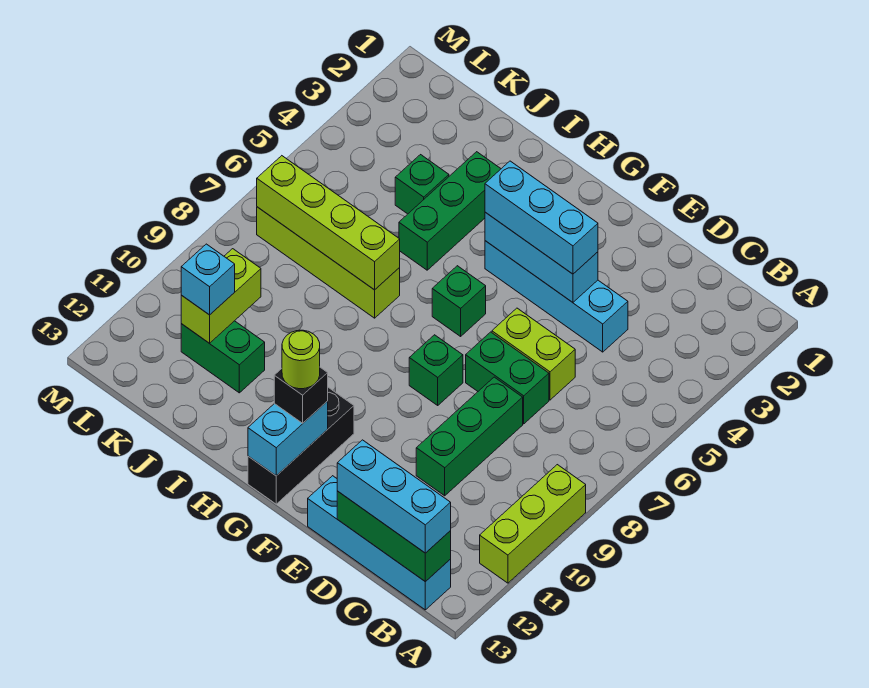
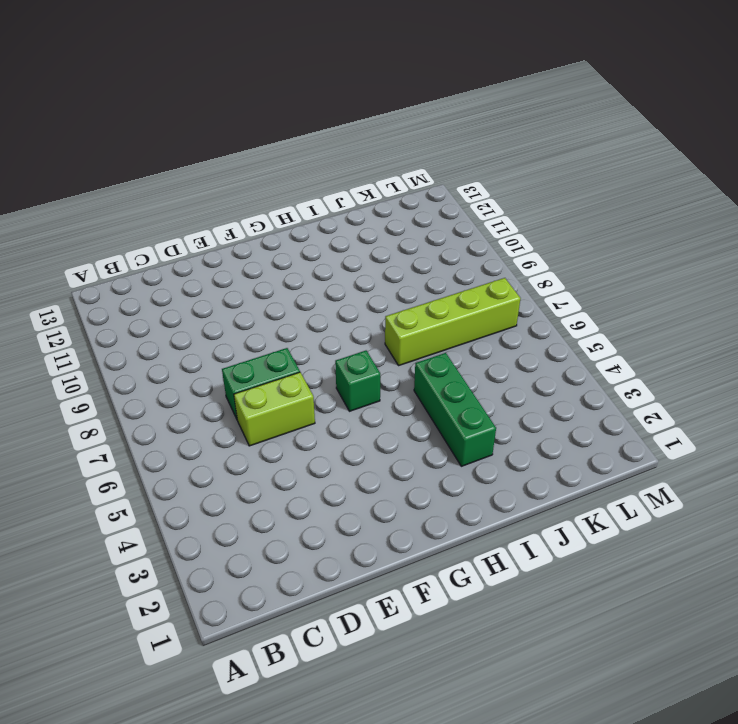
none -> lime brick A9:A11 level 1
none -> cyan brick B13:E13 level 1
none -> cyan brick D4:G4 level 1

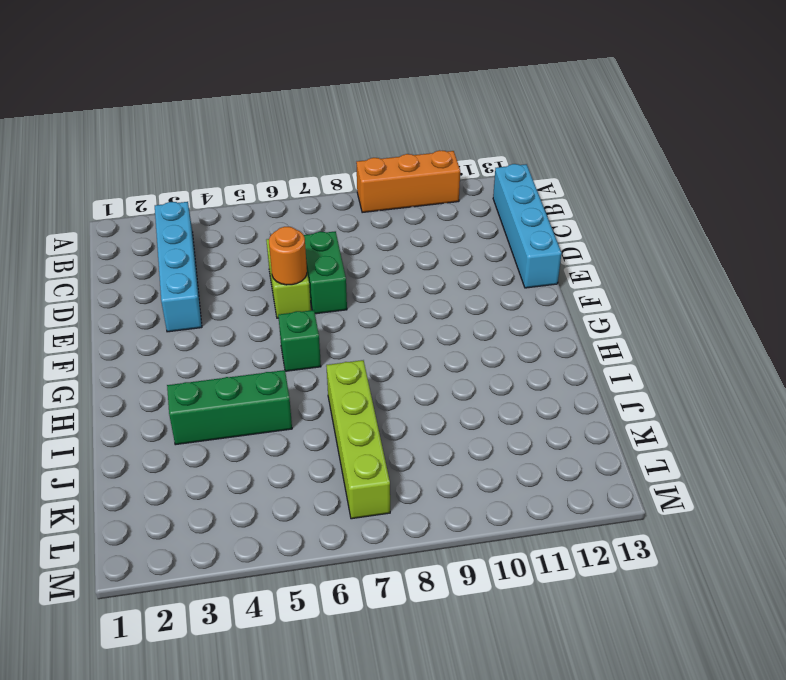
orange brick A9:A11 level 1 -> lime brick A9:A11 level 1
cyan brick B3:E3 level 1 -> cyan brick D4:G4 level 1
orange round brick E6 level 2 -> none
none -> green brick D8:D10 level 1
none -> green brick F8 level 1
none -> black brick G11:G13 level 1

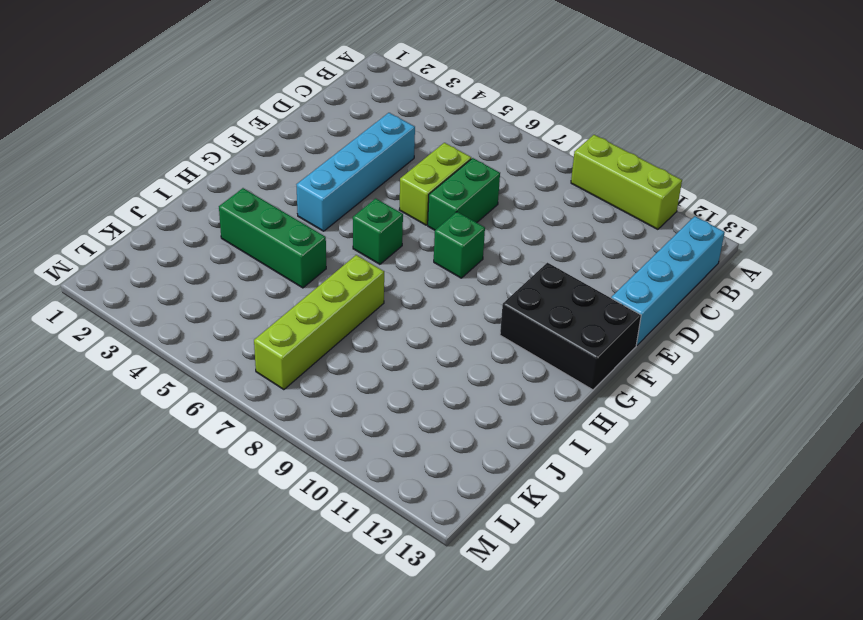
black brick F11:G13 level 1 -> black brick G11:G13 level 1
none -> green brick D8:D10 level 1
none -> green brick J4 level 1
none -> green brick J11:K11 level 1

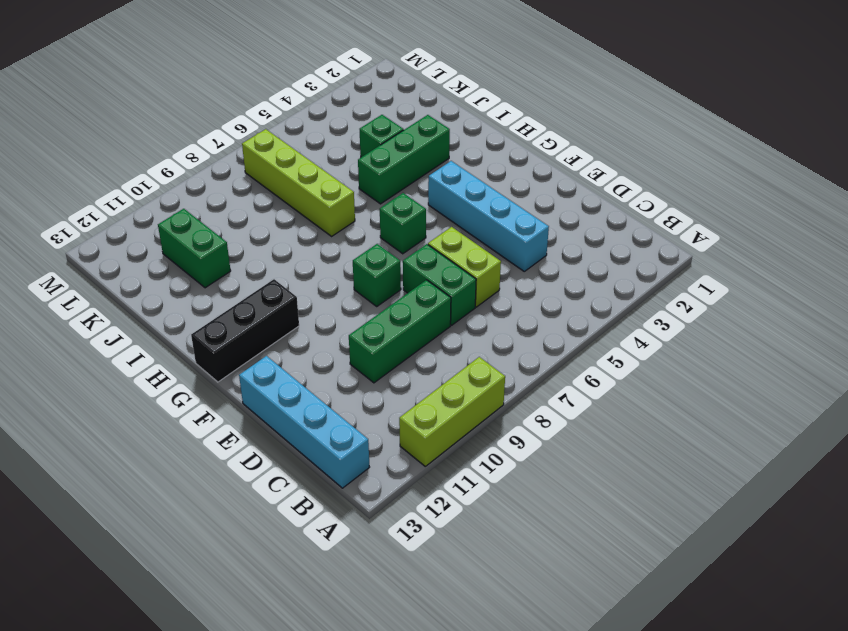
none -> green brick B13:D13 level 2
none -> cyan brick E4:G4 level 2
none -> cyan brick G12:G13 level 2

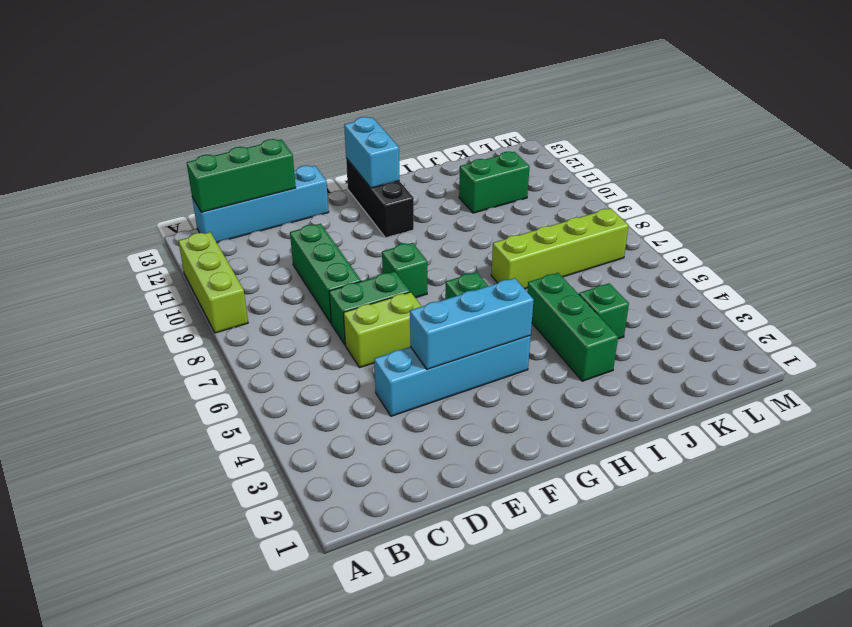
none -> lime brick I7:L7 level 2
none -> lime brick K10:K11 level 2
none -> cyan brick B13:D13 level 3

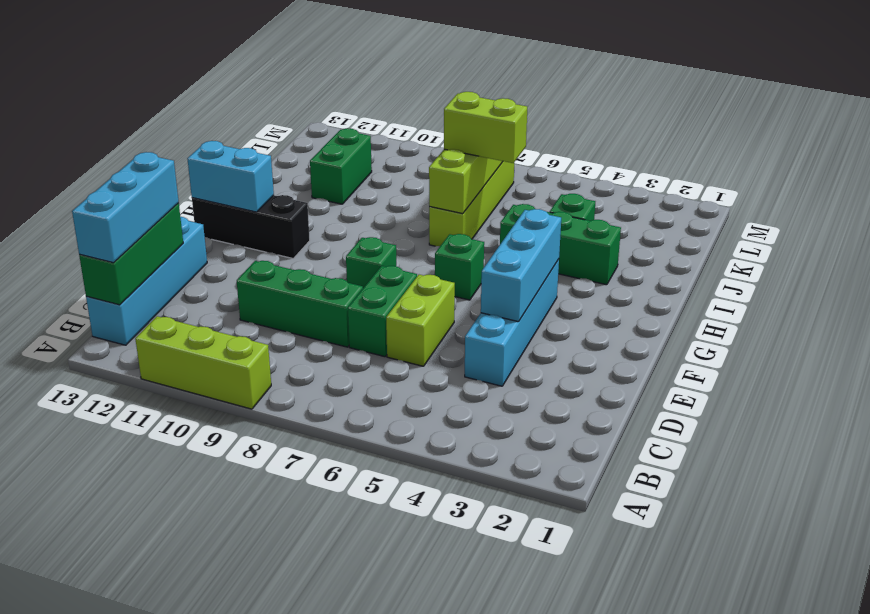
lime brick J6:J7 level 3 -> lime brick K10:K11 level 2
none -> cyan brick E4:G4 level 3
none -> black brick G12 level 3
none -> cyan brick K11 level 3

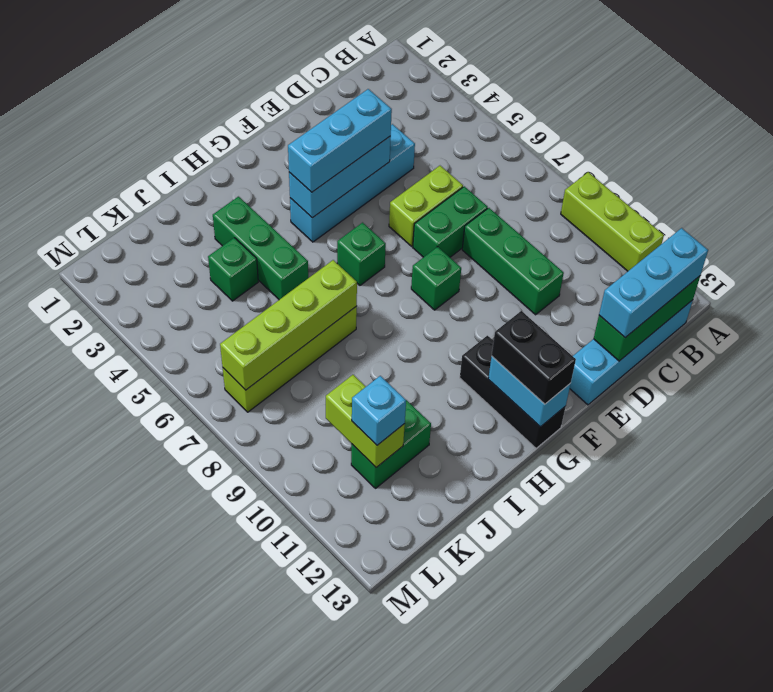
black brick G12:G13 level 3 -> black brick G12 level 3
none -> lime round brick G12 level 4

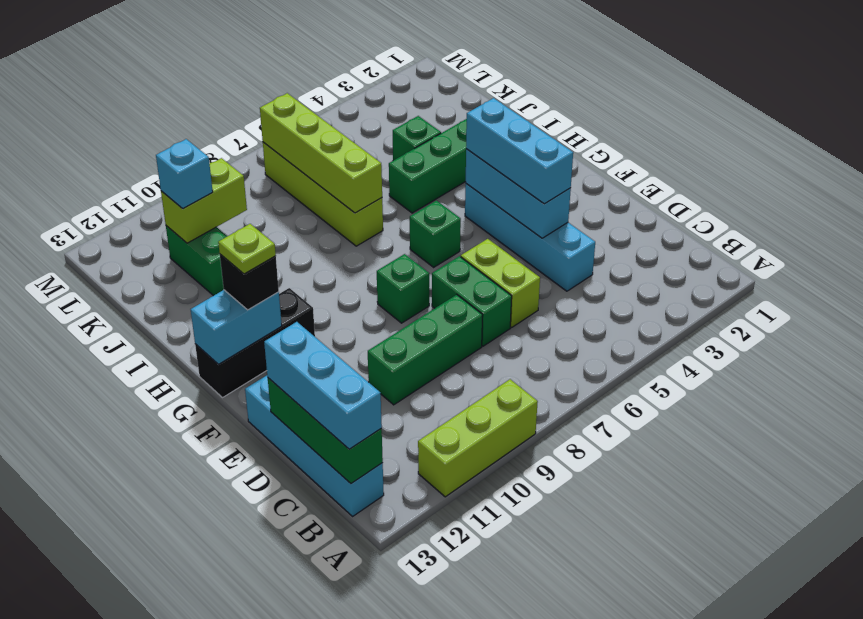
lime plate G12 level 4 -> lime round brick G12 level 4

